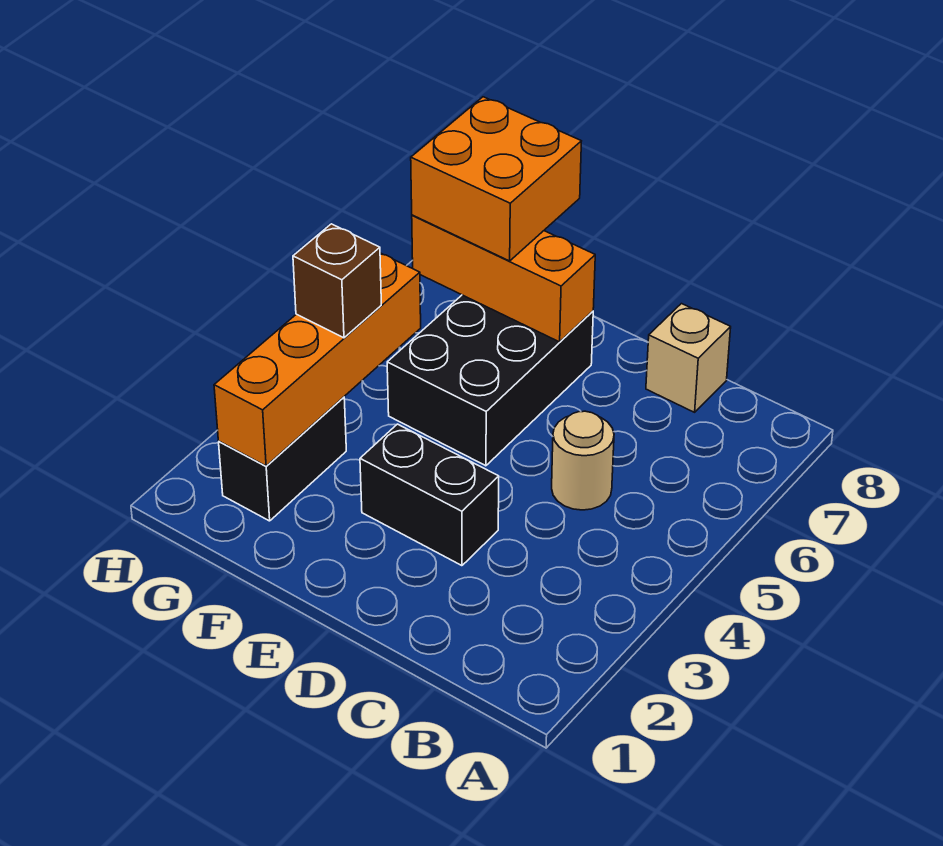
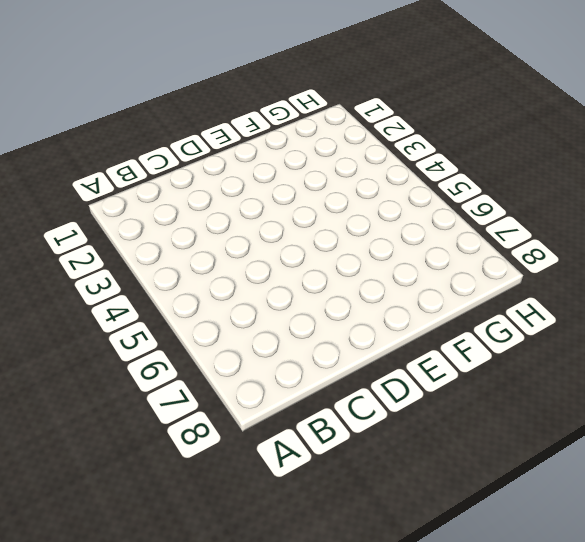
none -> tan round brick C5 level 1
none -> tan brick C8 level 1

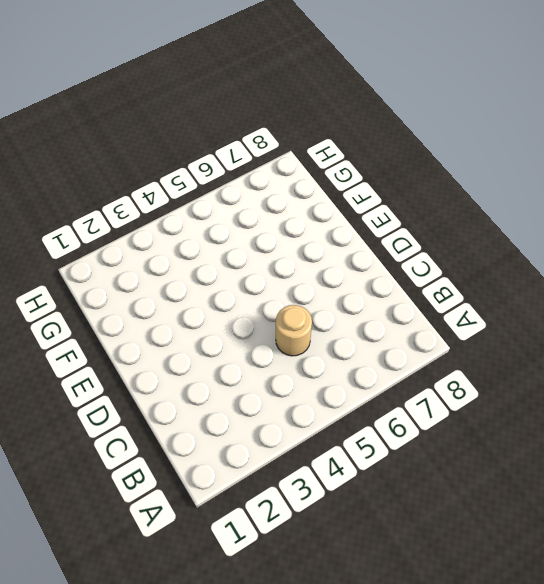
none -> tan brick C8 level 1
none -> black brick D3:E3 level 1

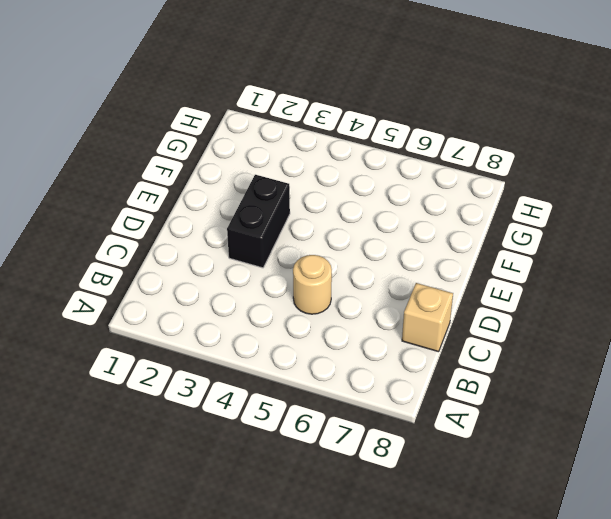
none -> black brick E5:F7 level 1
none -> black brick G2:G3 level 1

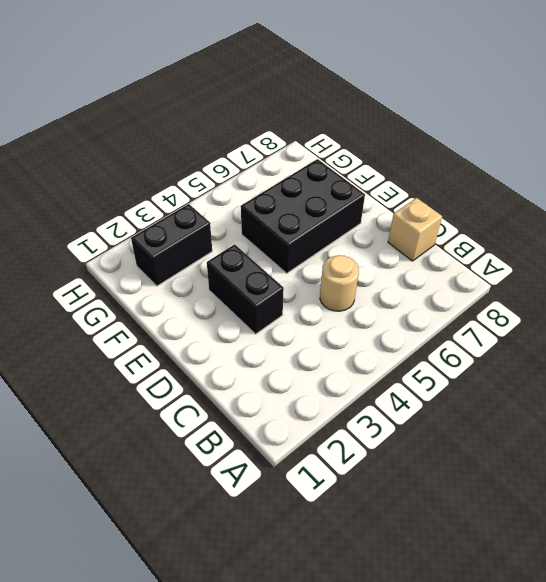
none -> orange brick E7:G7 level 2
none -> orange brick G2:G5 level 2

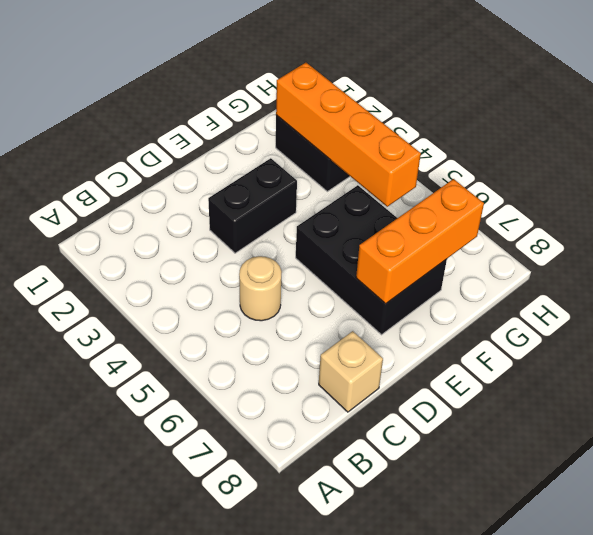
none -> orange brick F7:G8 level 3
none -> brown brick G4 level 3

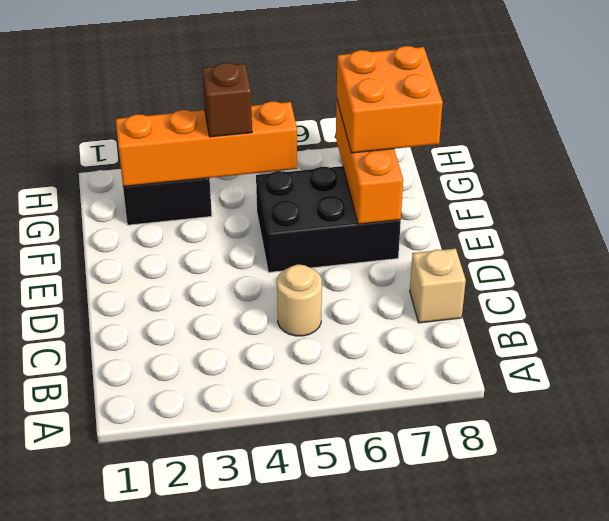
none -> black brick D3:E3 level 1

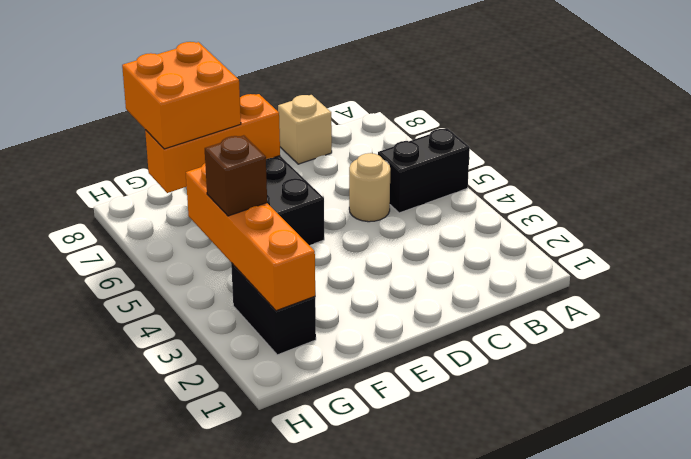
black brick A5:B5 level 1 -> black brick D3:E3 level 1

